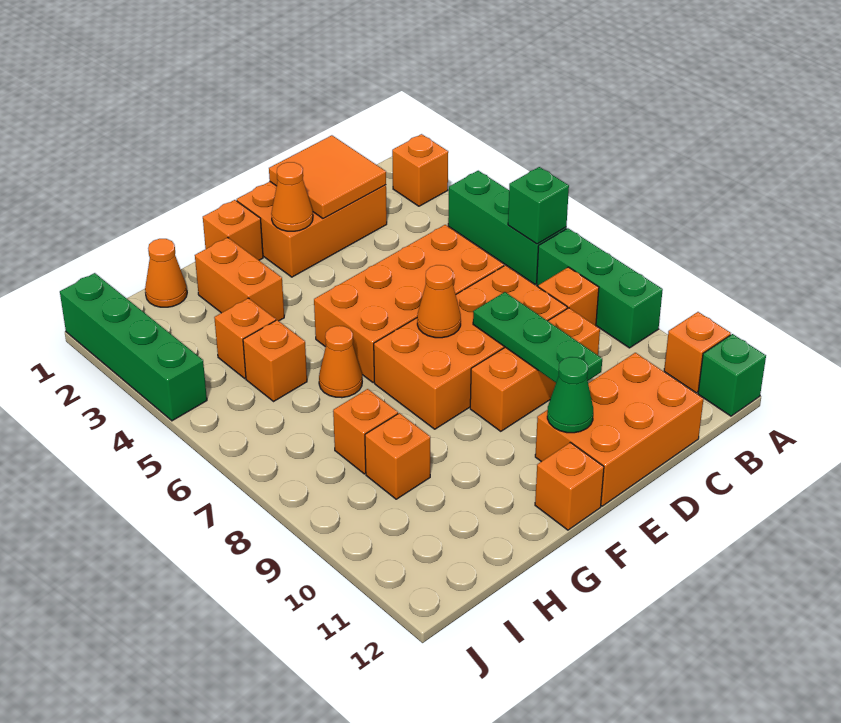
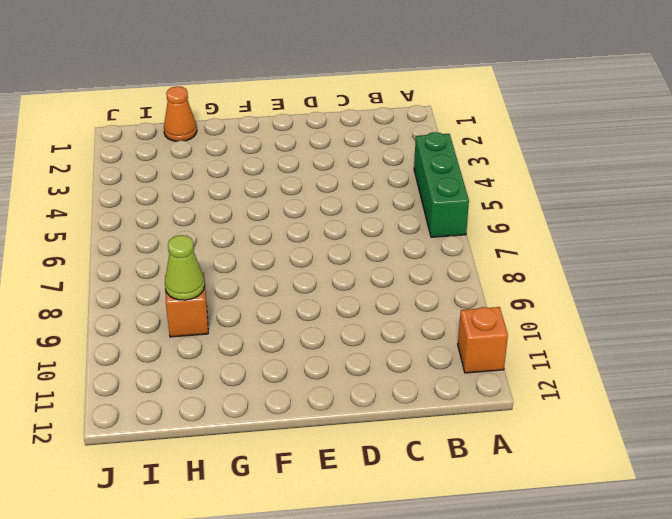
lime cone H9 level 2 -> none
none -> orange brick A2 level 1
none -> green brick A7:A9 level 1
none -> green brick A12 level 1

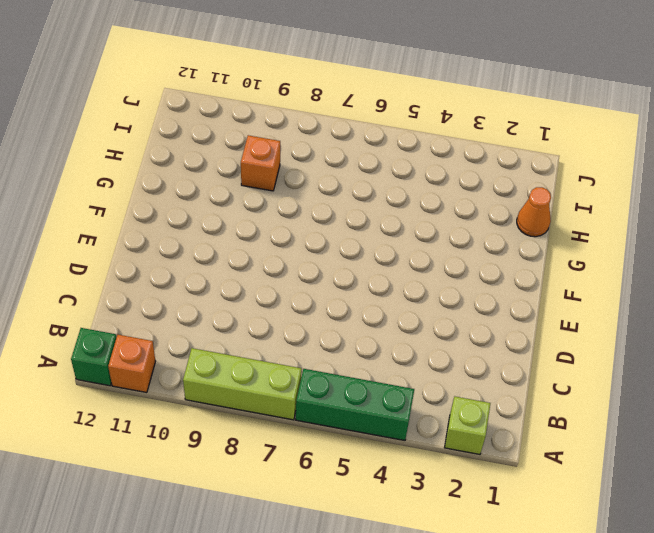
lime brick A2 level 1 -> orange brick A2 level 1
lime brick A7:A9 level 1 -> green brick A7:A9 level 1
none -> orange brick B8 level 1
none -> orange brick C1:E2 level 1
none -> orange brick C5:F6 level 1

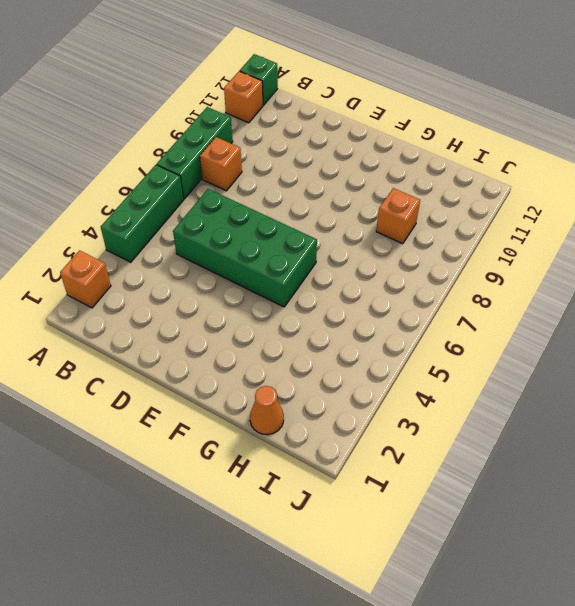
green brick C5:F6 level 1 -> orange brick C5:F6 level 1
none -> orange brick C1:E2 level 1
none -> orange brick C7:F8 level 1
none -> orange brick C9:E9 level 1

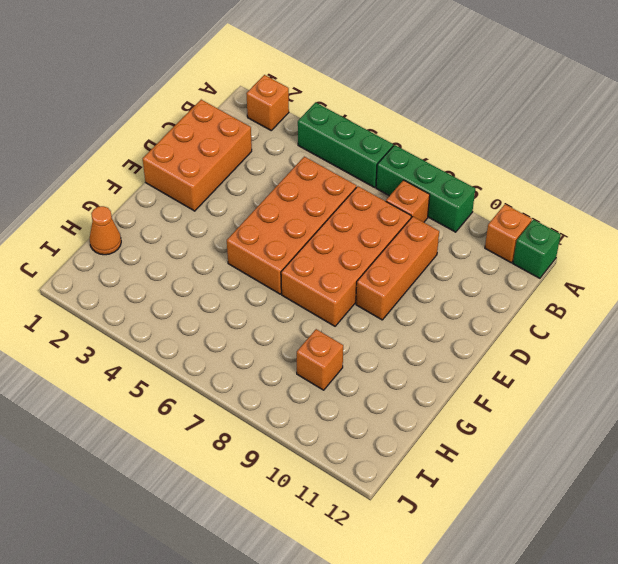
none -> orange brick C11:E12 level 1
none -> orange brick F1 level 1
none -> orange brick F12 level 1

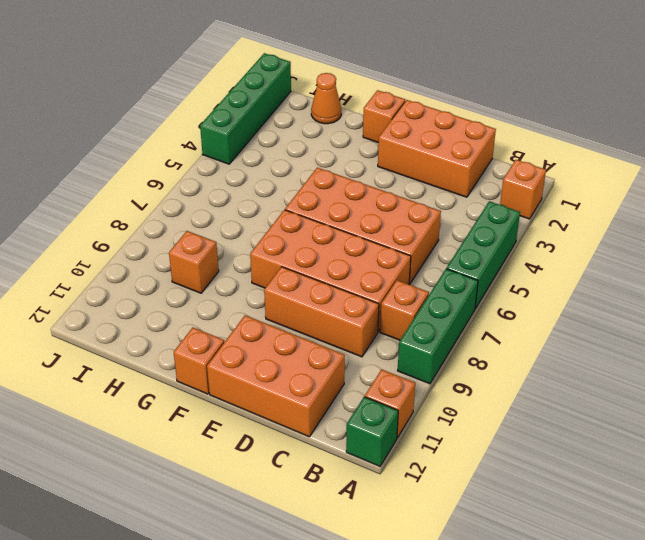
none -> orange brick G2:G3 level 1
none -> orange cone G6 level 1
none -> orange brick H4 level 1

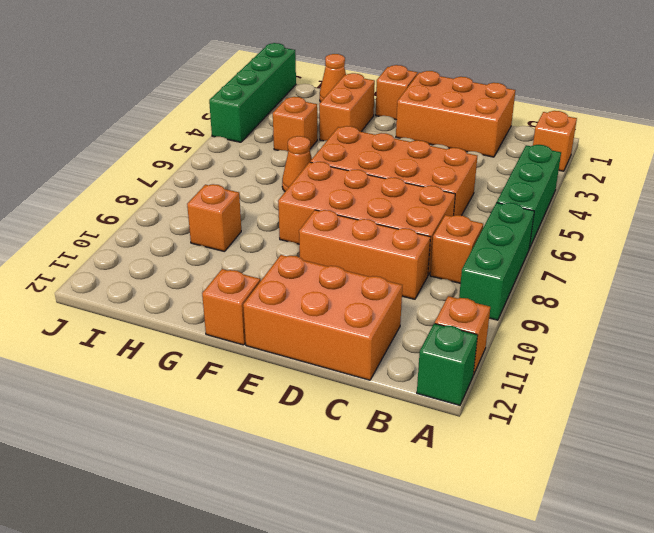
none -> orange brick H5 level 1
none -> orange brick H8 level 1
none -> green brick A6 level 2

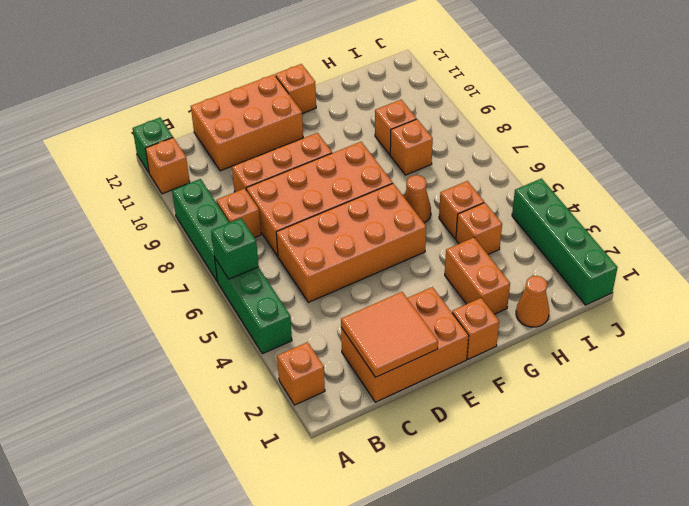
none -> green plate D8:D10 level 2
none -> orange cone E2 level 2
none -> orange cone E7 level 2

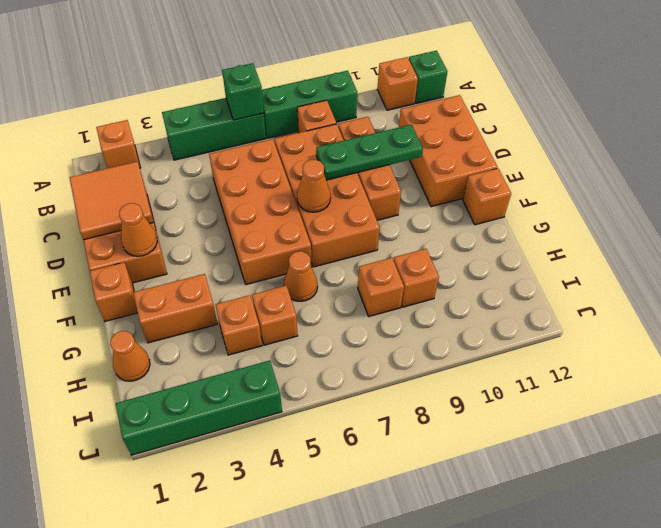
none -> green cone E11 level 2

